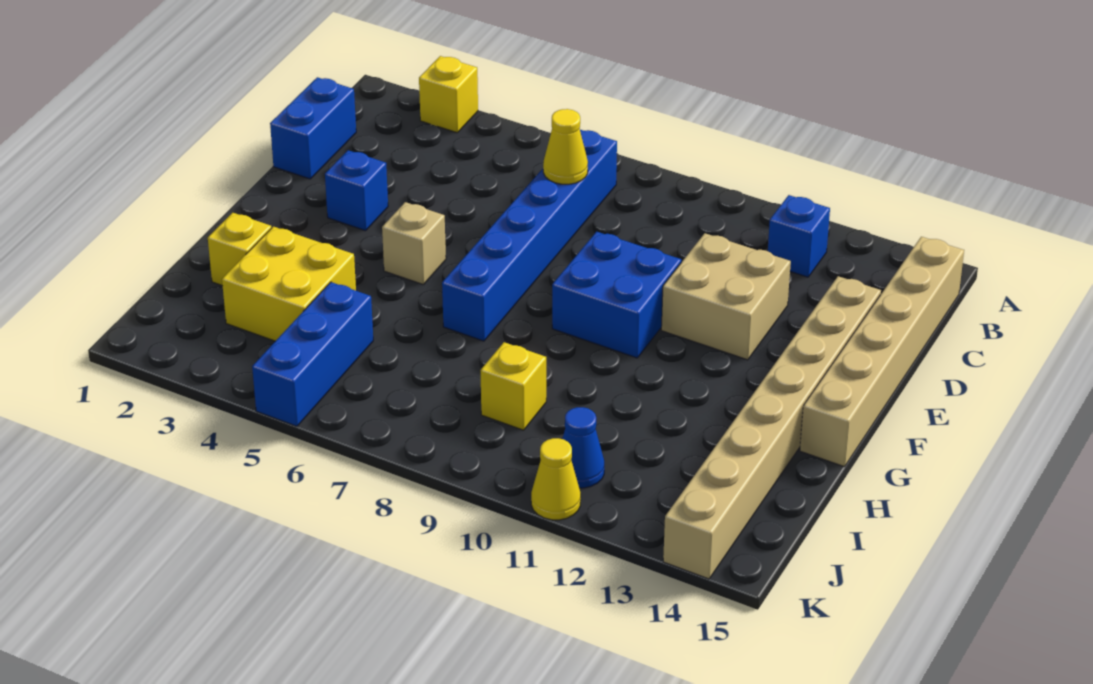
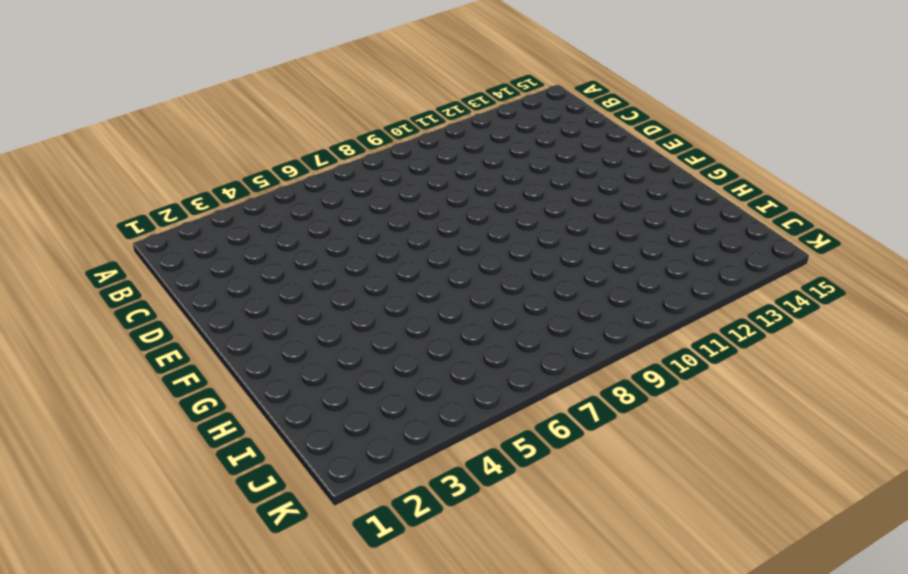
none -> yellow brick A3 level 1
none -> blue brick B7:G7 level 1
none -> blue brick B12 level 1

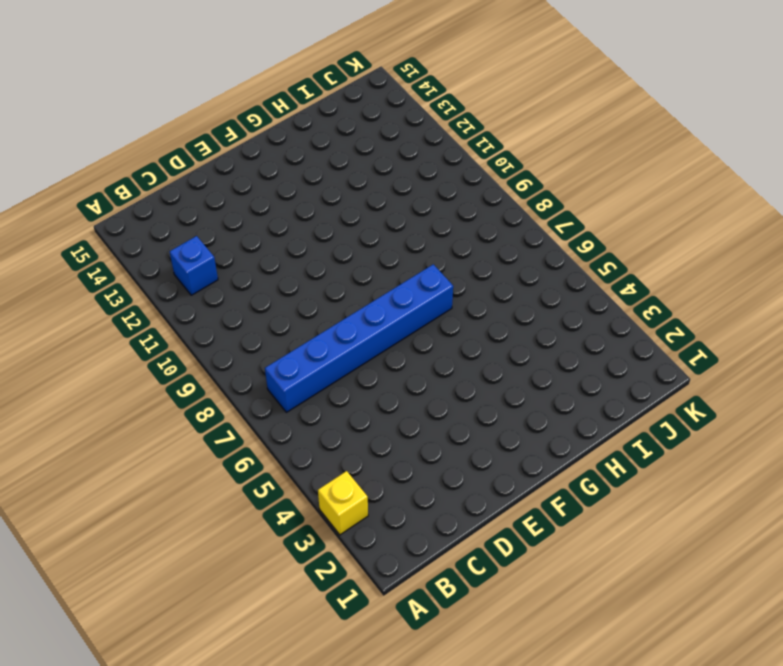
none -> tan brick B15:G15 level 1
none -> blue brick C1:D1 level 1
none -> tan brick D11:E12 level 1

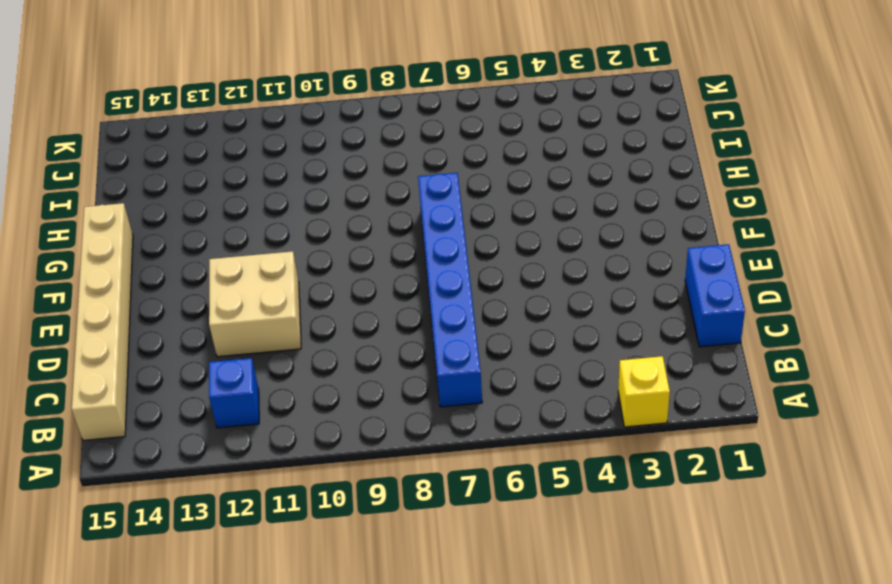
none -> tan brick D14:K14 level 1
none -> blue brick E3 level 1
none -> blue brick E9:F10 level 1

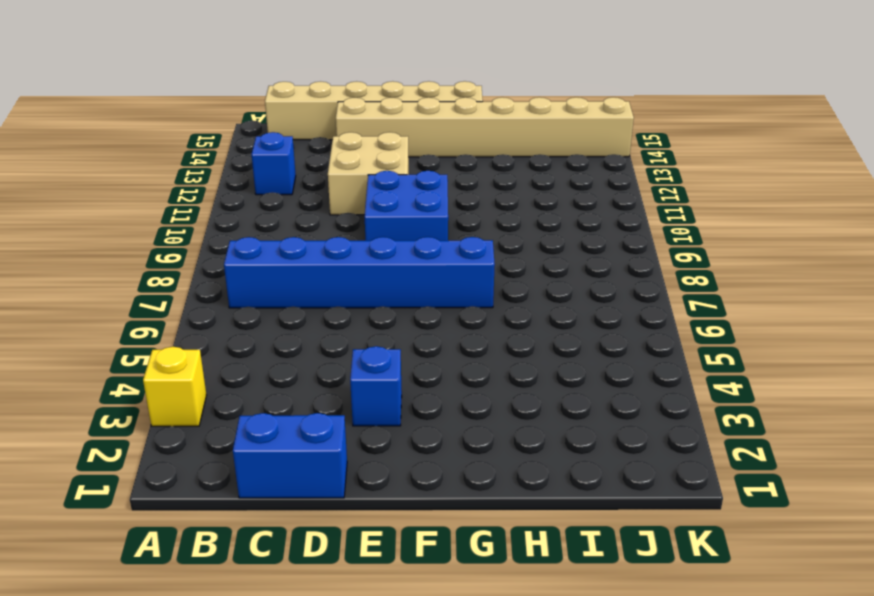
none -> tan brick F5 level 1
none -> yellow brick H2 level 1
none -> yellow brick H3:I4 level 1

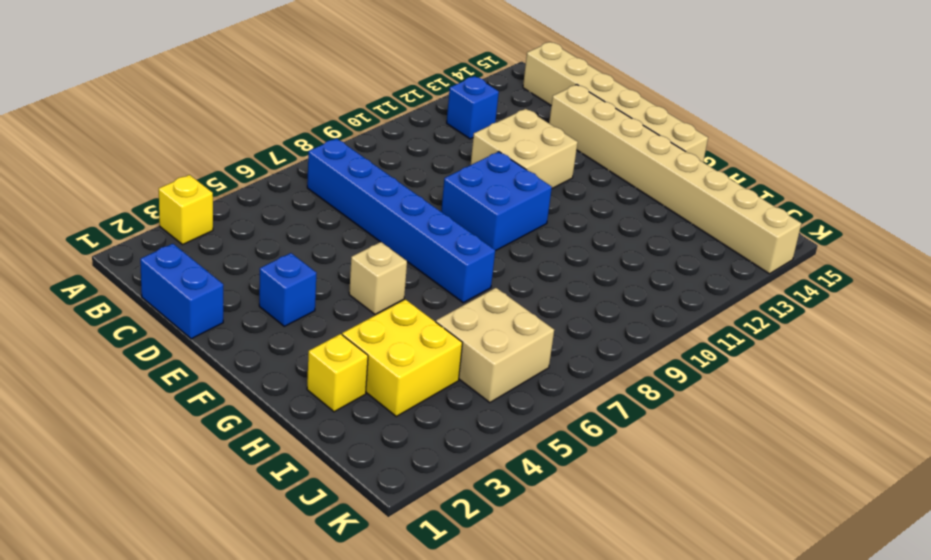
tan brick I5:J6 level 1 -> blue brick I5:K5 level 1
none -> yellow brick I9 level 1
none -> blue cone J11 level 1
none -> yellow cone K11 level 1

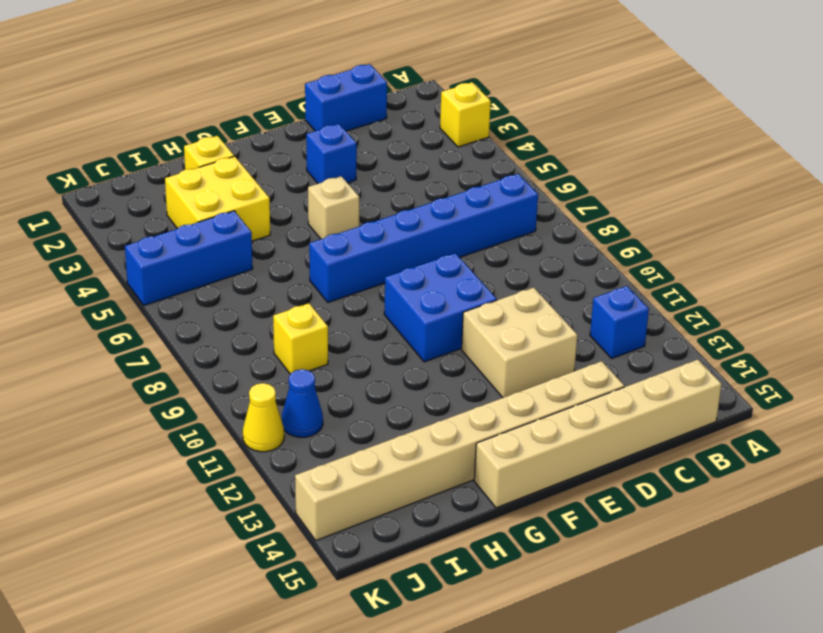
none -> yellow cone C7 level 2

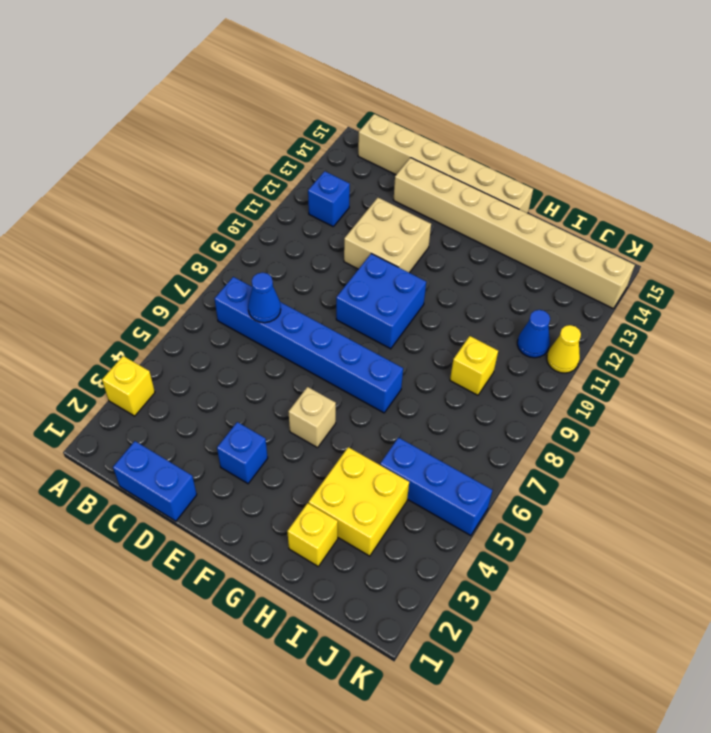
blue cone C7 level 2 -> yellow cone C7 level 2

